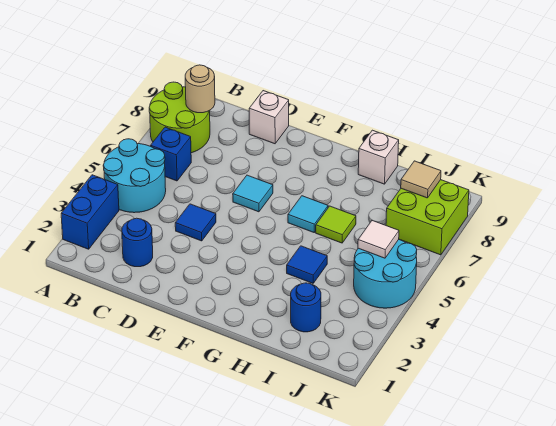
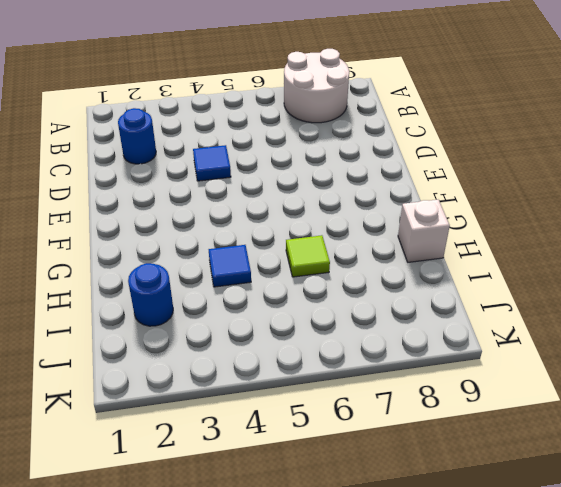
white round brick A7:B8 level 1 -> lime round brick A7:B8 level 1
none -> blue brick A2:A3 level 1
none -> cyan round brick A4:B5 level 1
none -> blue brick B6 level 1

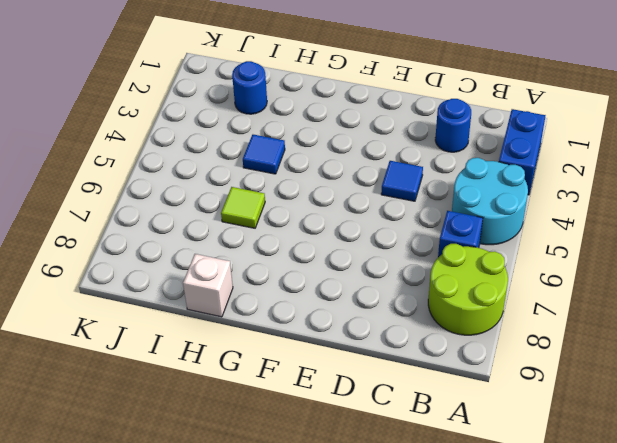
none -> white brick D9 level 1
none -> cyan tile E6 level 1
none -> cyan tile G6 level 1

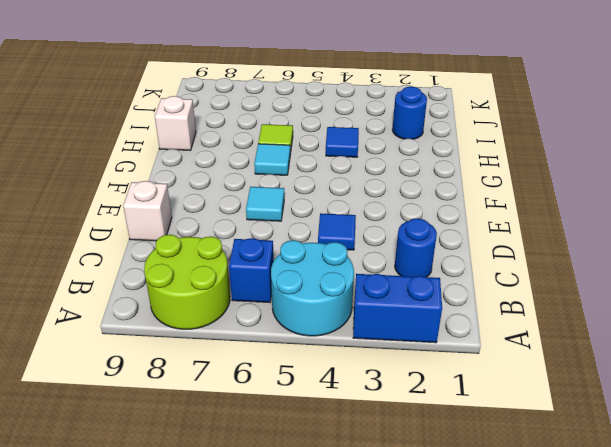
none -> cyan round brick J4:K5 level 1
none -> lime brick J7:K8 level 1
none -> tan round brick B8 level 2

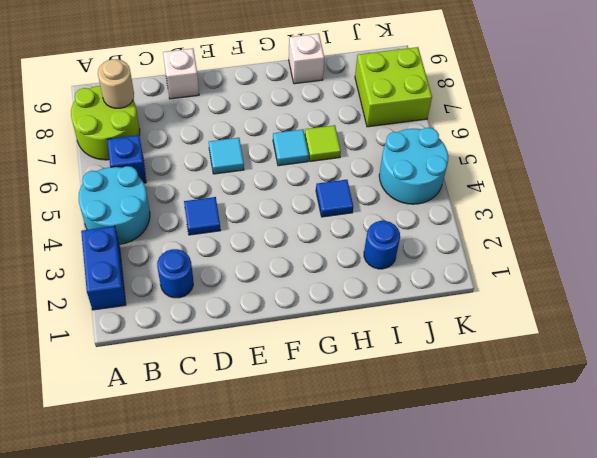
none -> white tile J5 level 2
none -> tan tile J8 level 2

